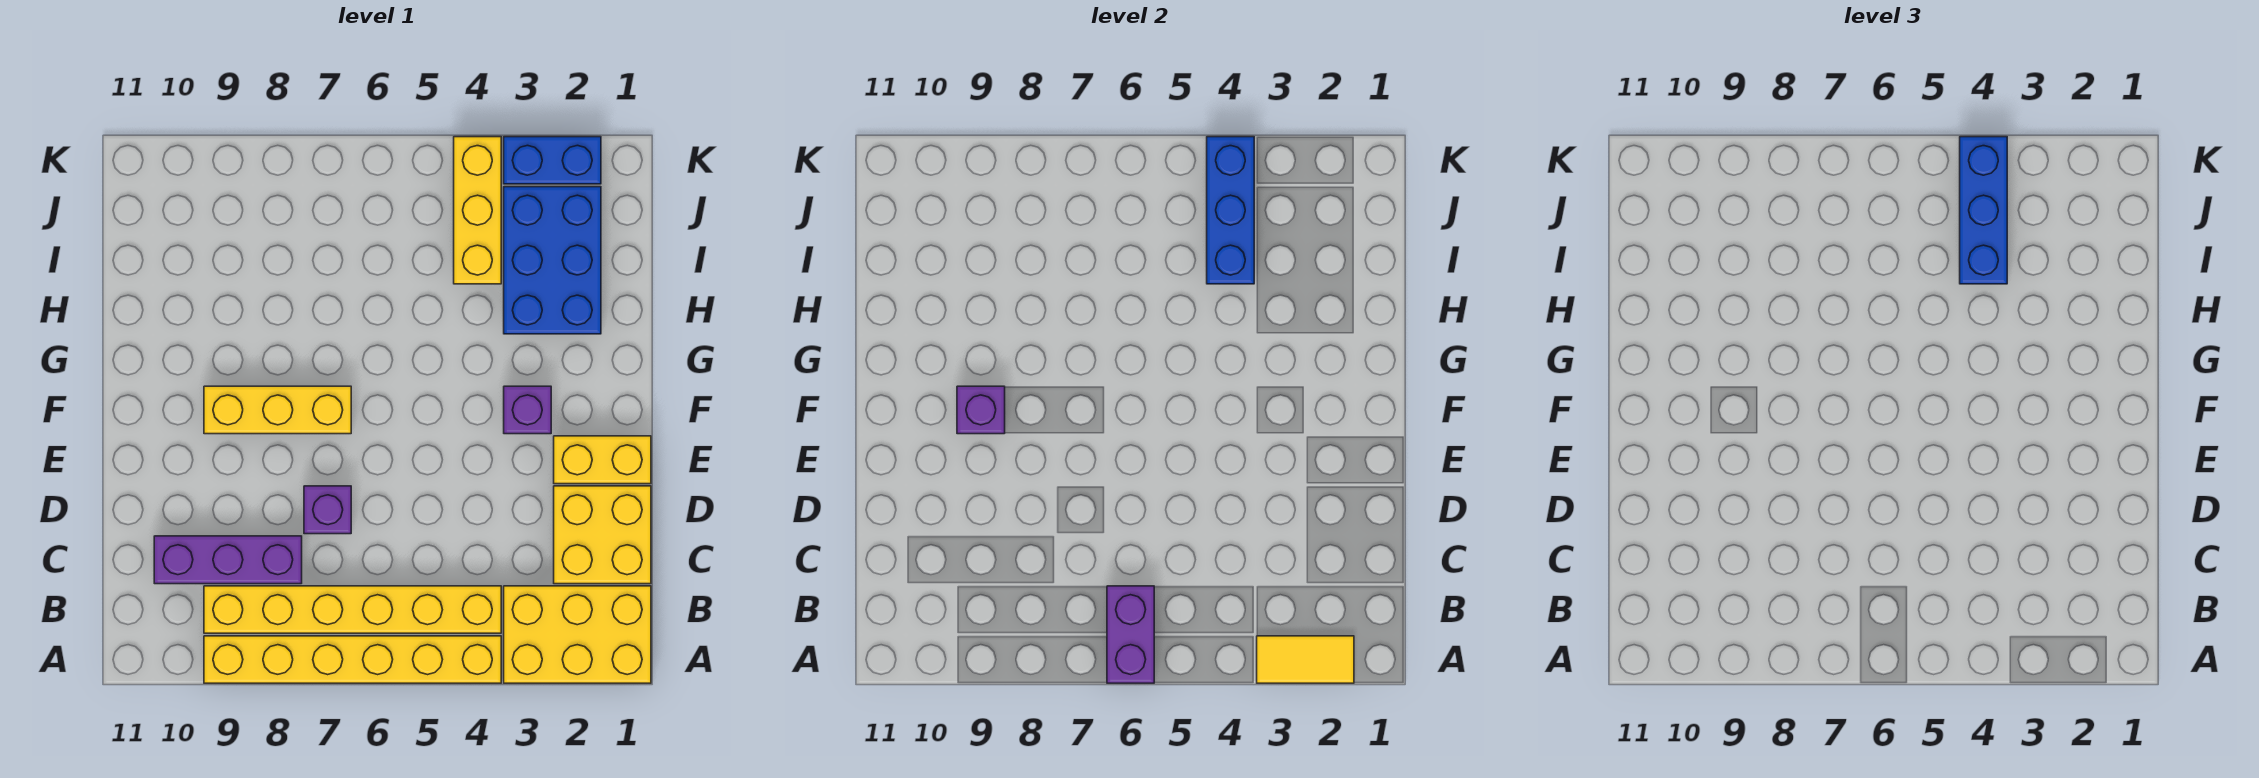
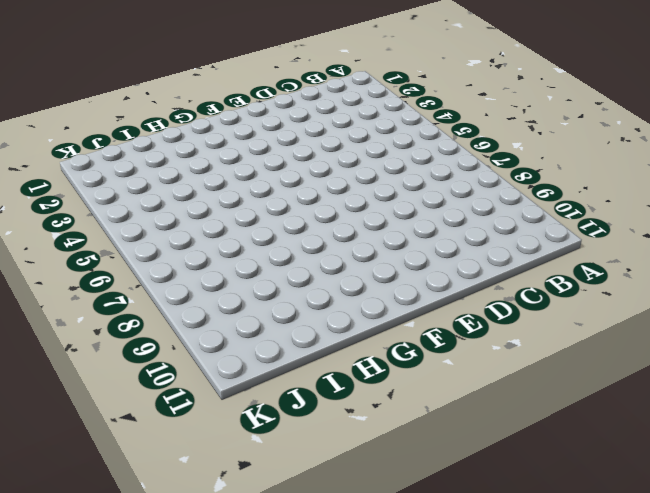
none -> yellow brick A1:B3 level 1
none -> yellow brick A4:A9 level 1
none -> yellow brick B4:B9 level 1

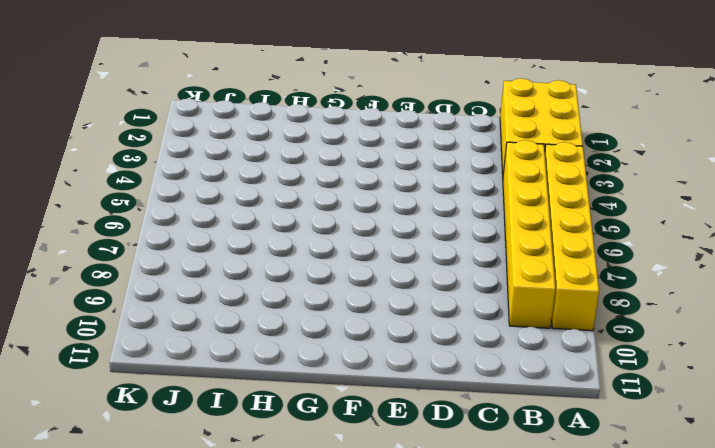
none -> yellow brick C1:D2 level 1
none -> purple brick C8:C10 level 1
none -> purple brick D7 level 1

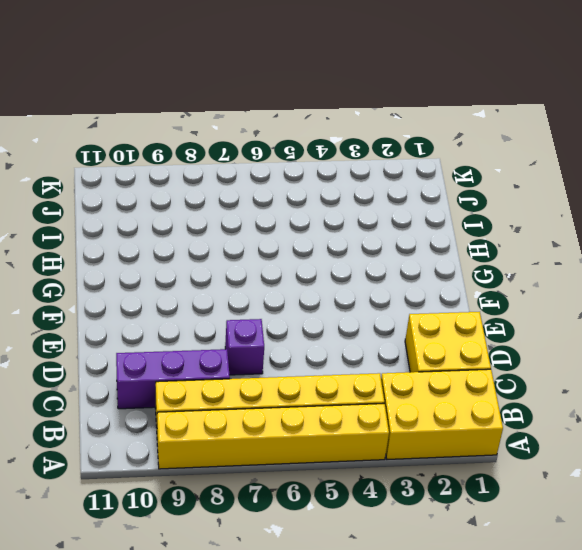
none -> yellow brick E1:E2 level 1
none -> purple brick F3 level 1
none -> yellow brick F7:F9 level 1

